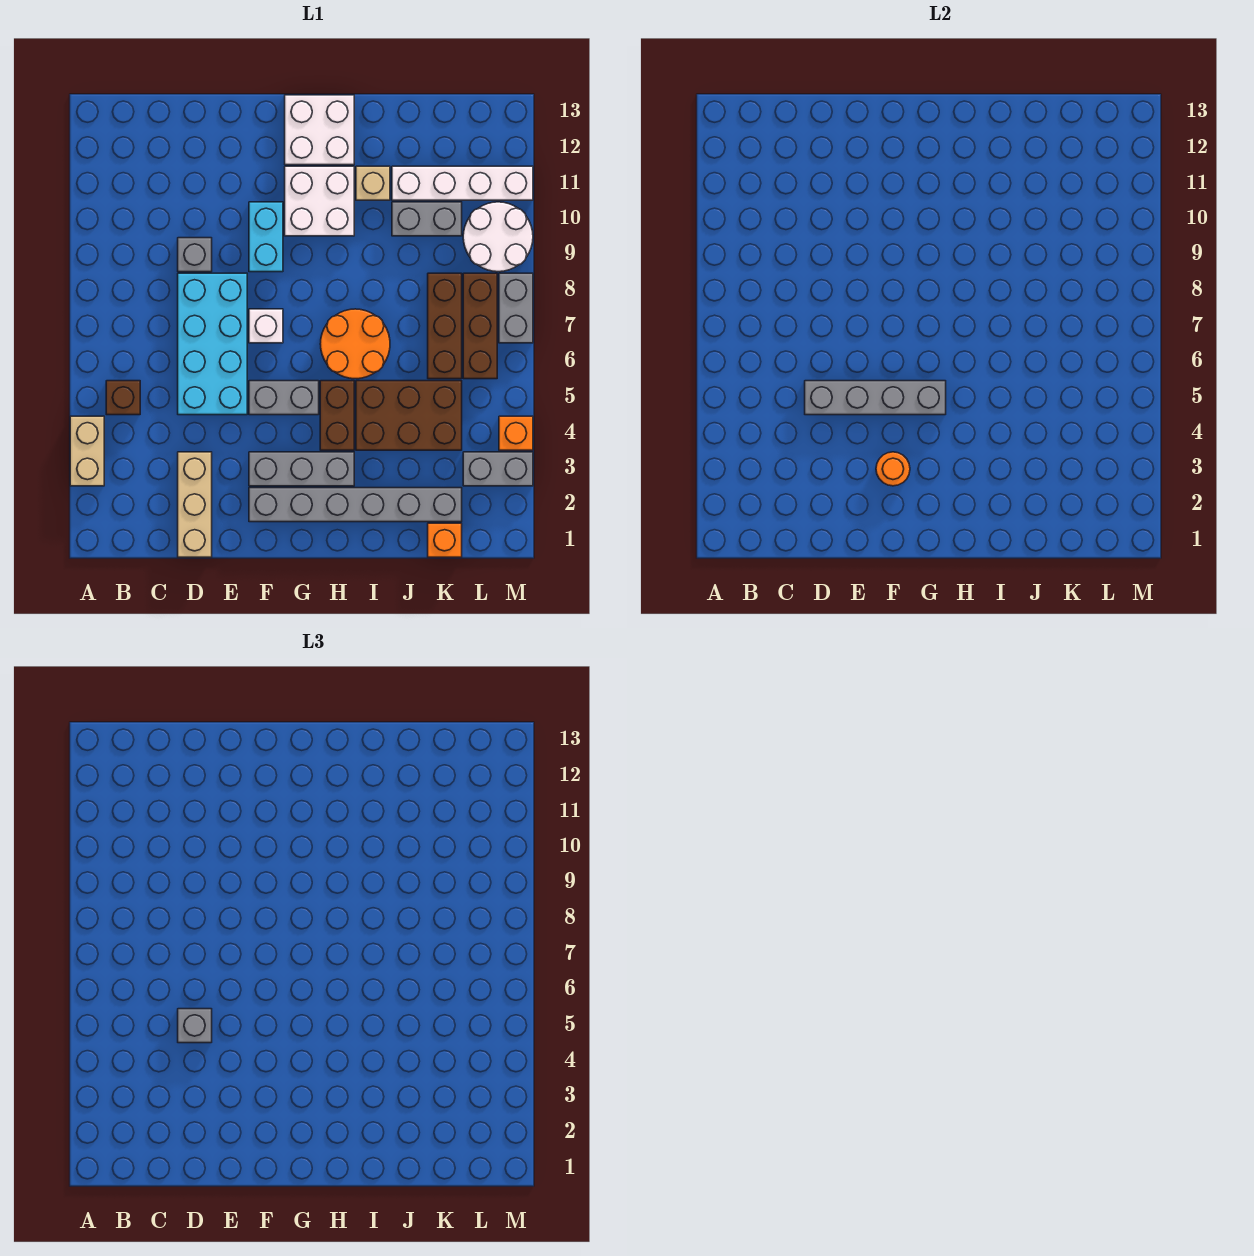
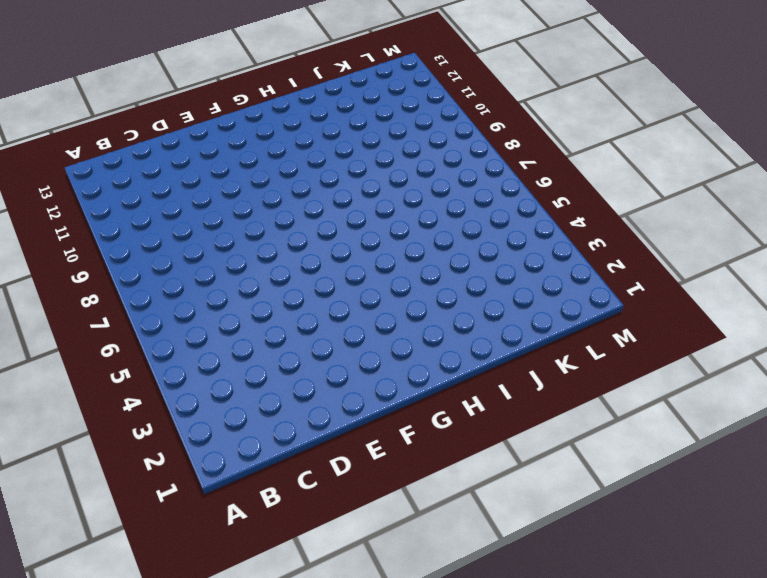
none -> tan brick A3:A4 level 1
none -> brown brick B5 level 1
none -> tan brick D1:D3 level 1

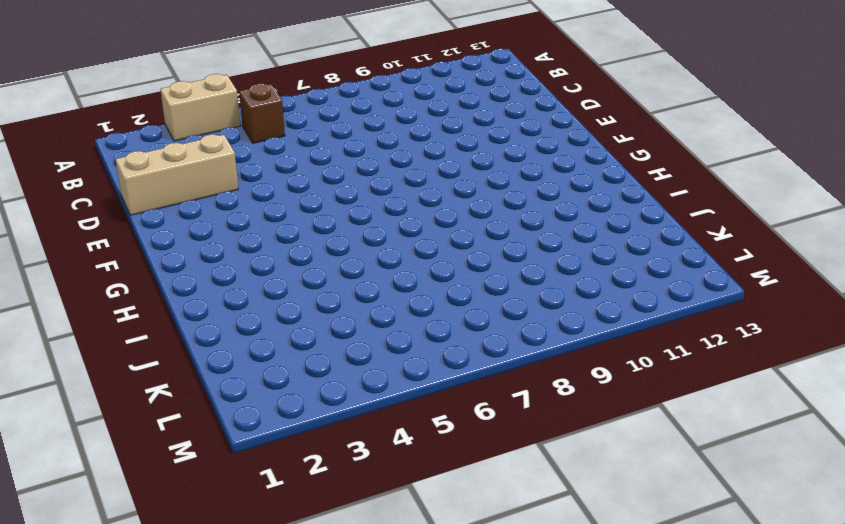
none -> cyan brick D5:E8 level 1
none -> grey brick D9 level 1
none -> grey brick F2:K2 level 1

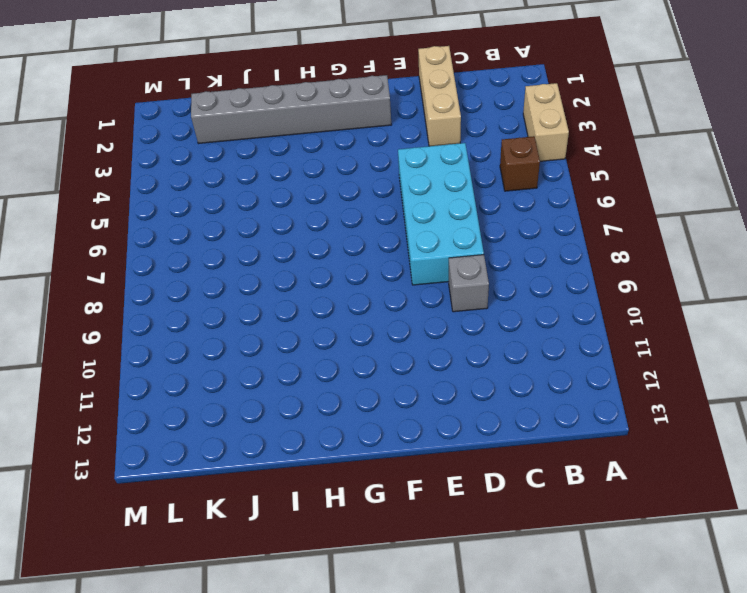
none -> grey brick F3:H3 level 1
none -> grey brick F5:G5 level 1
none -> white brick F7 level 1

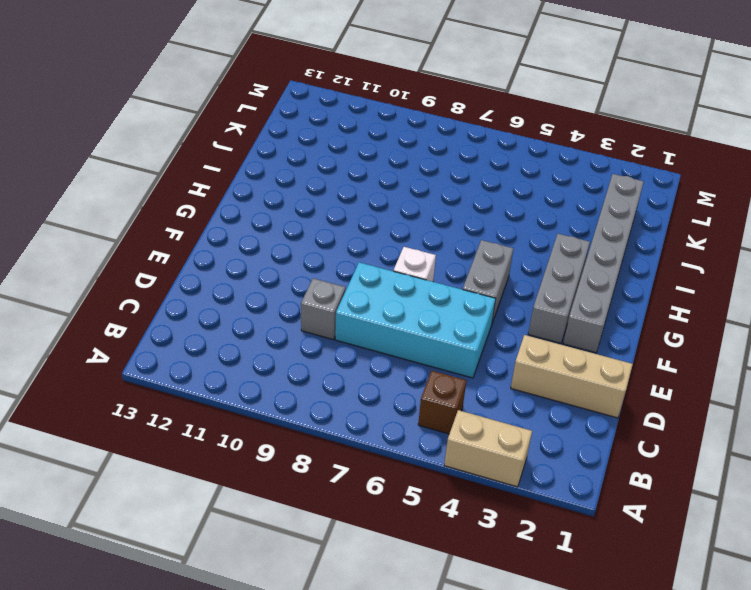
none -> cyan brick F9:F10 level 1
none -> white brick G10:H11 level 1
none -> white brick G12:H13 level 1

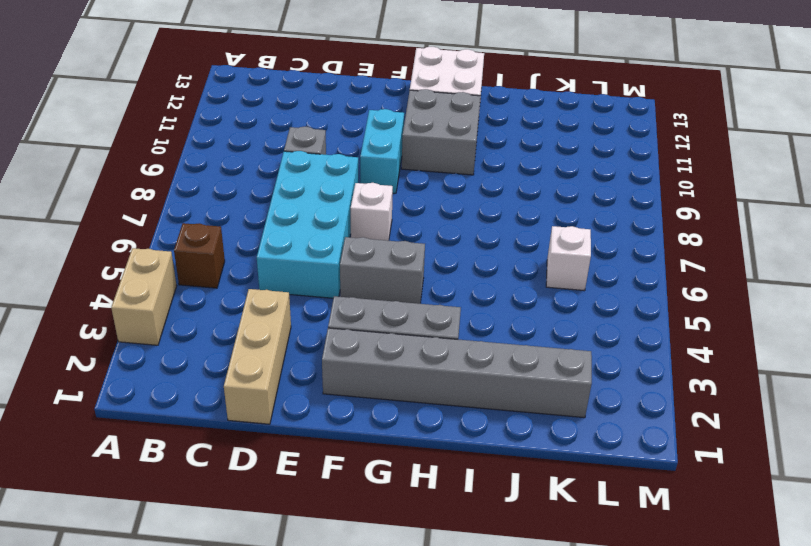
grey brick G10:H11 level 1 -> white brick G10:H11 level 1
white brick K6 level 1 -> brown brick K6:K8 level 1
none -> brown brick H4:H5 level 1
none -> orange round brick H6:I7 level 1
none -> brown brick I4:K5 level 1

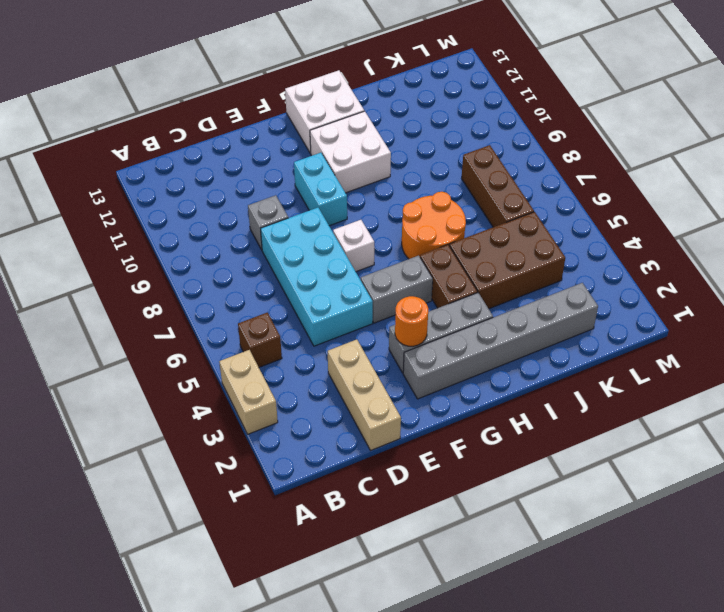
none -> tan brick I11 level 1
none -> grey brick J10:K10 level 1
none -> white brick J11:M11 level 1

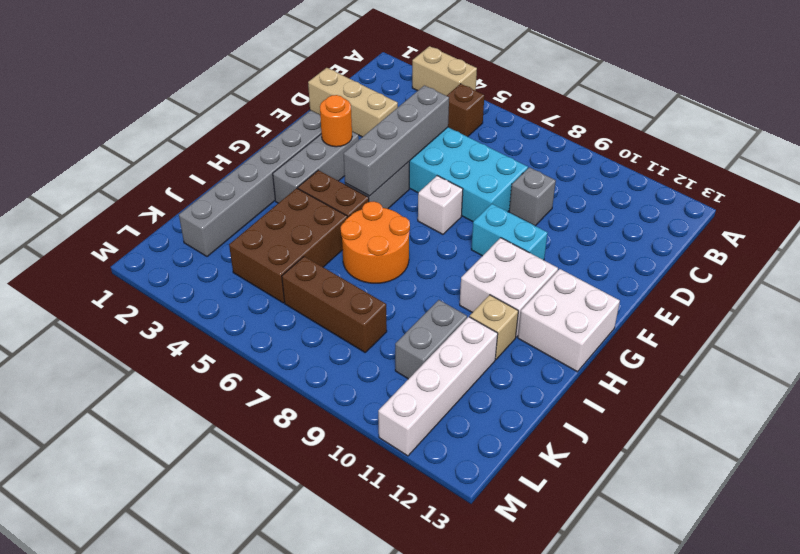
none -> orange brick K1 level 1
none -> grey brick L3:M3 level 1
none -> brown brick L6:L8 level 1

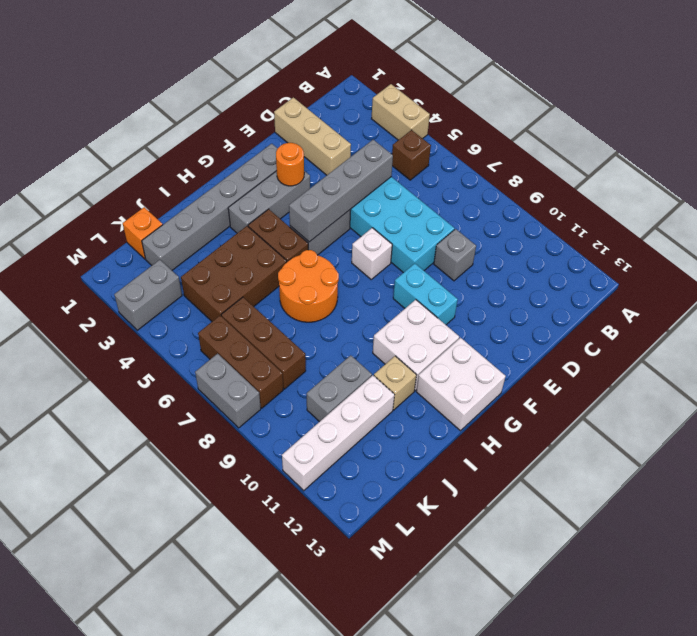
none -> white round brick L9:M10 level 1
none -> orange brick M4 level 1
none -> grey brick D5 level 3

